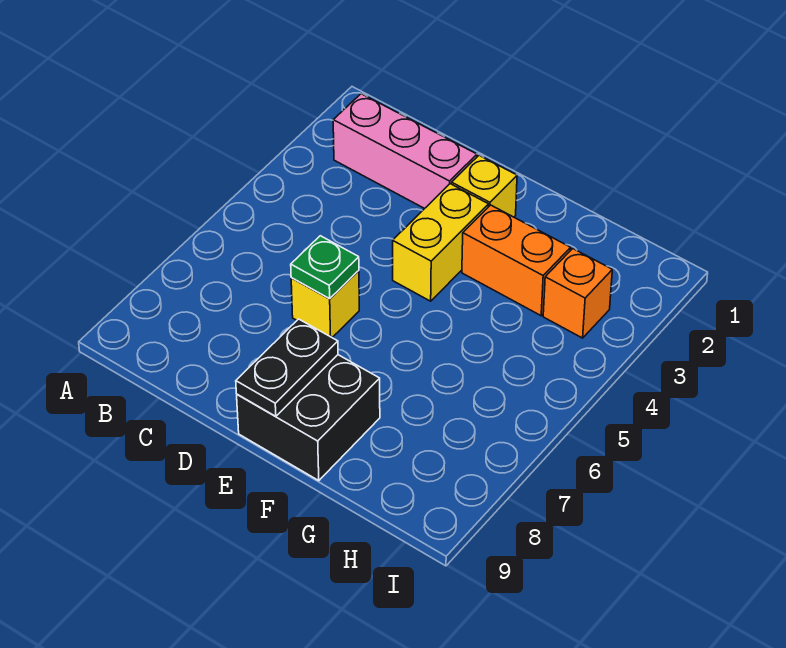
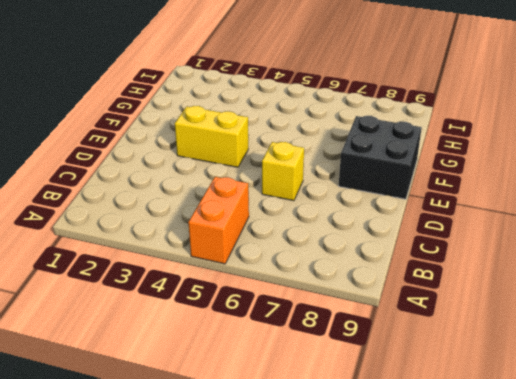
orange brick A5:B5 level 1 -> orange brick F3:G3 level 1
none -> pink brick B2:D2 level 1
none -> yellow brick E2 level 1

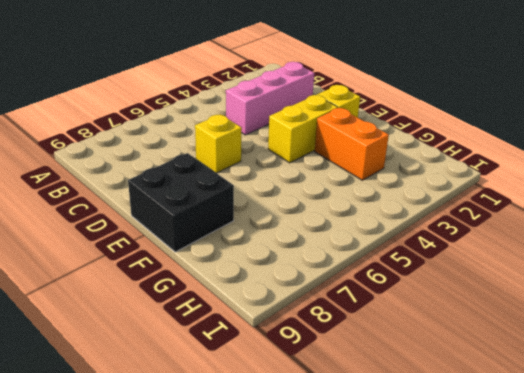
pink brick C2:C4 level 1 -> pink brick B2:D2 level 1
none -> orange brick H3 level 1
none -> green plate D6 level 2

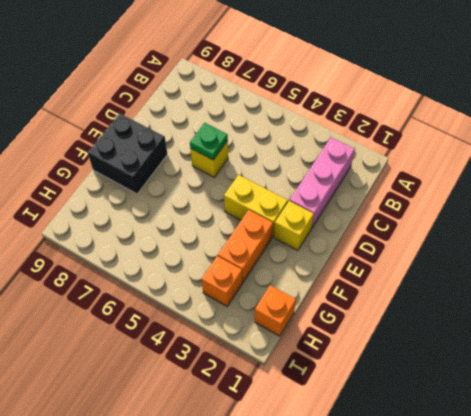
orange brick H1 level 1 -> none
none -> black plate E8:E9 level 2

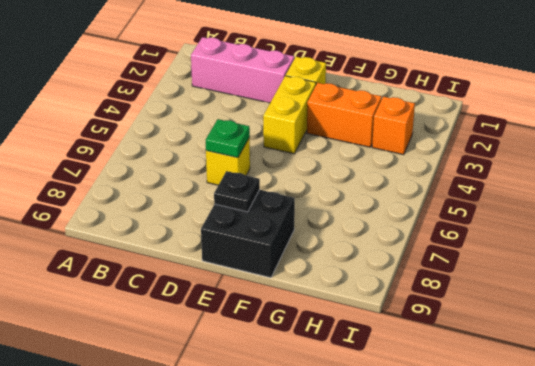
black plate E8 level 2 -> black plate E8:E9 level 2

